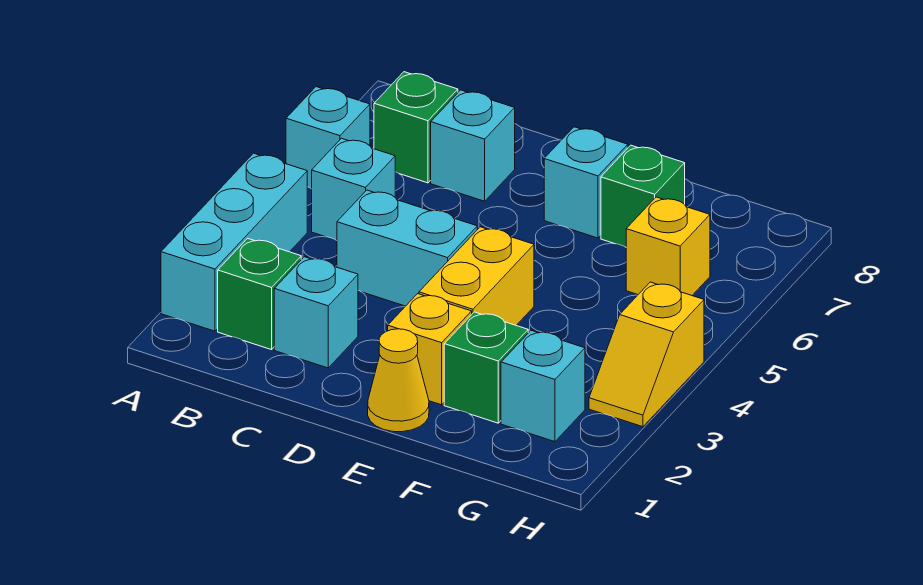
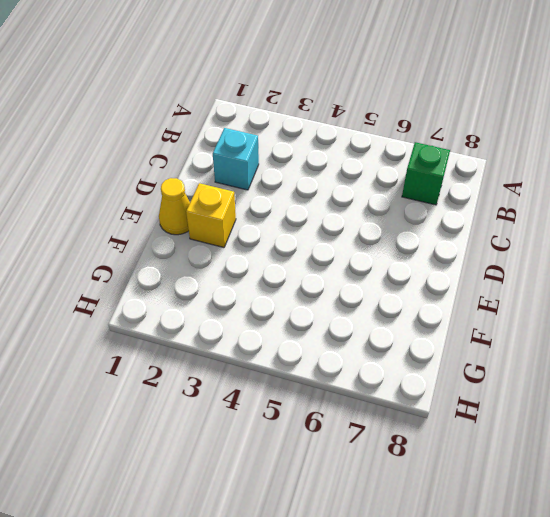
none -> cyan brick A2:A4 level 1
none -> cyan brick A6 level 1
none -> green brick B2 level 1

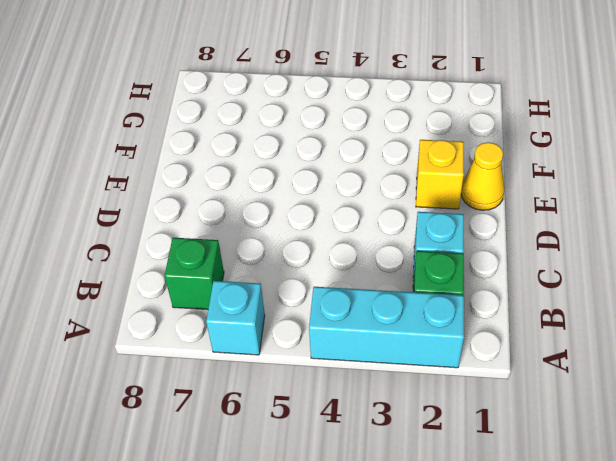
none -> cyan brick B5 level 1
none -> cyan brick C4:D4 level 1
none -> cyan brick C7 level 1

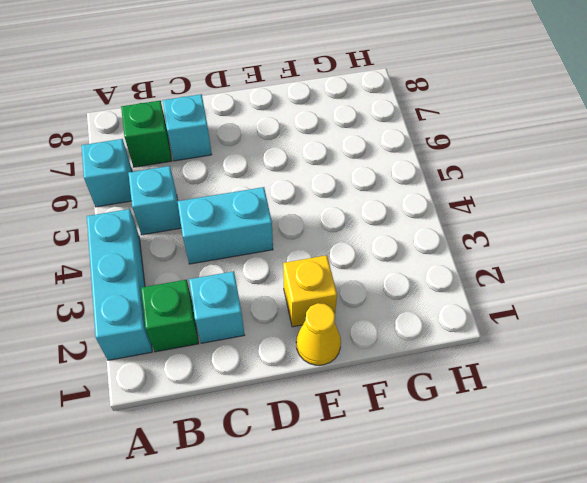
none -> yellow brick E3:E4 level 1
none -> cyan brick E7 level 1
none -> green brick F2 level 1

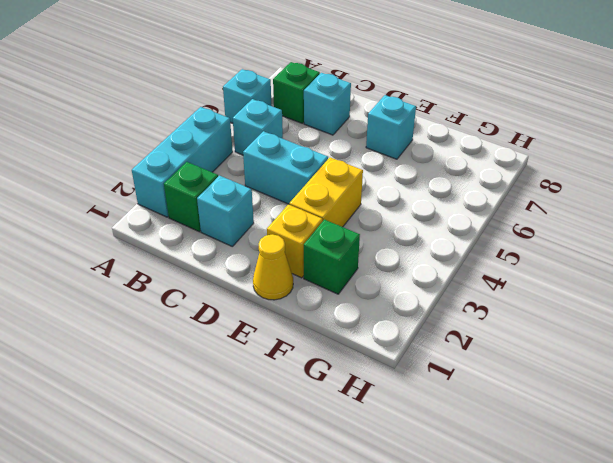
none -> green brick F7 level 1
none -> cyan brick G2 level 1
none -> yellow brick G6 level 1

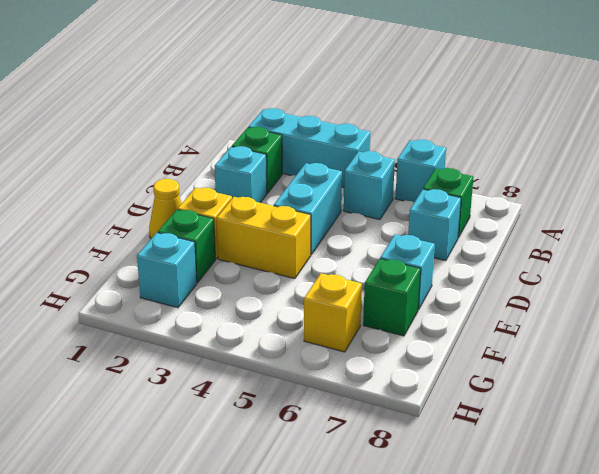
none -> yellow slope H3:H4 level 1 top 4

